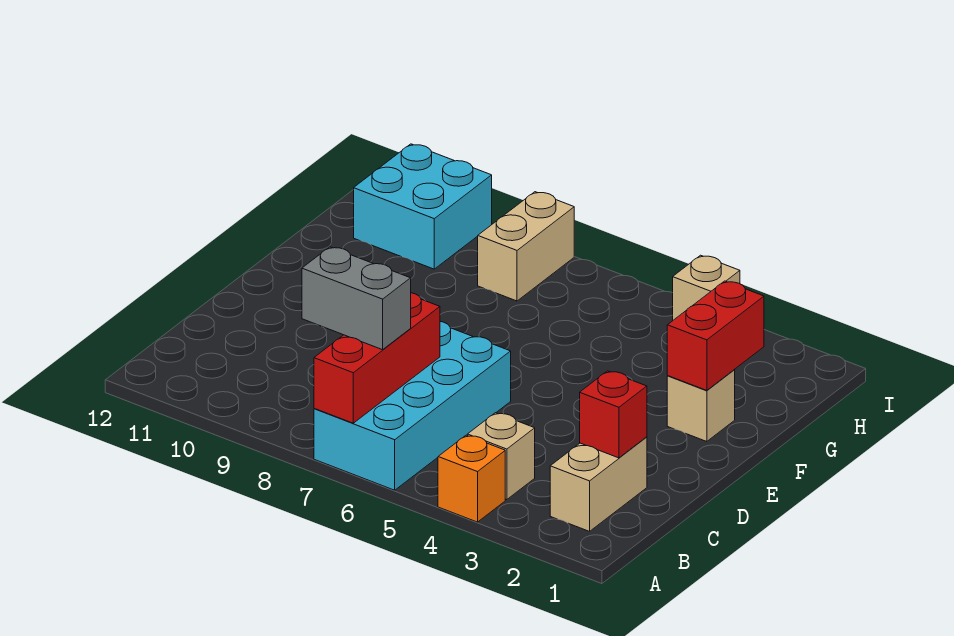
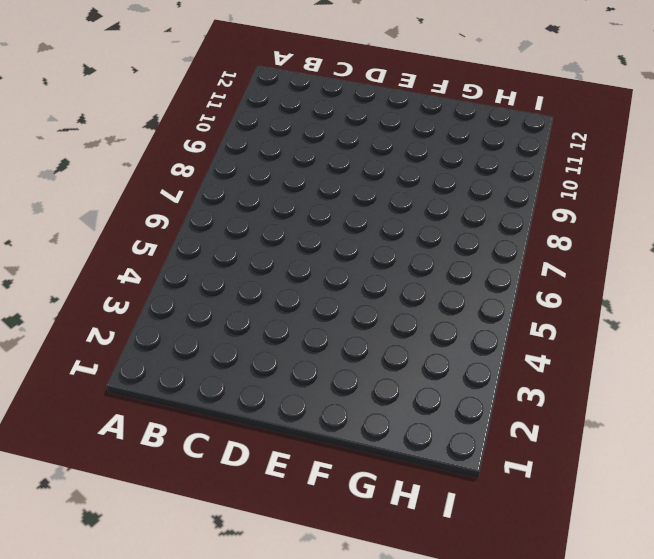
none -> orange brick A4 level 1
none -> cyan brick A6:D7 level 1
none -> tan brick B2:C2 level 1

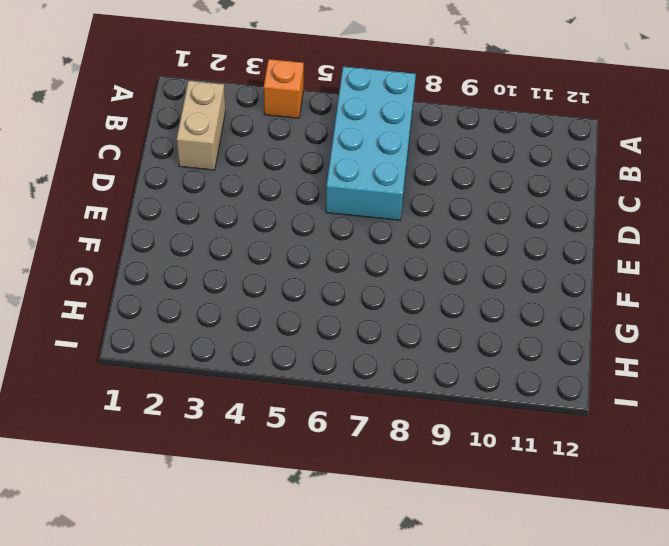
none -> tan brick B4 level 1
none -> tan brick F2 level 1
none -> tan brick H8:I8 level 1

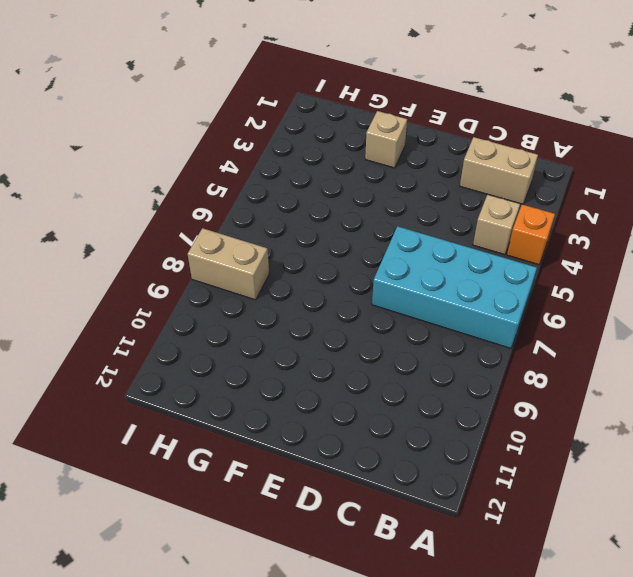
none -> cyan brick H10:I11 level 1
none -> tan brick I4 level 1
none -> red brick A7:C7 level 2

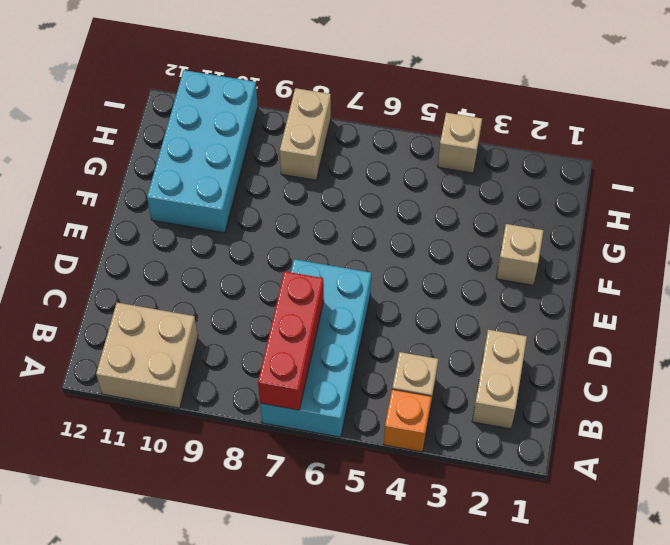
tan brick A10:B11 level 1 -> none
cyan brick F10:I11 level 1 -> cyan brick H10:I11 level 1
none -> red brick C2 level 2
none -> red brick F2:G2 level 2
none -> grey brick B7:B8 level 3

